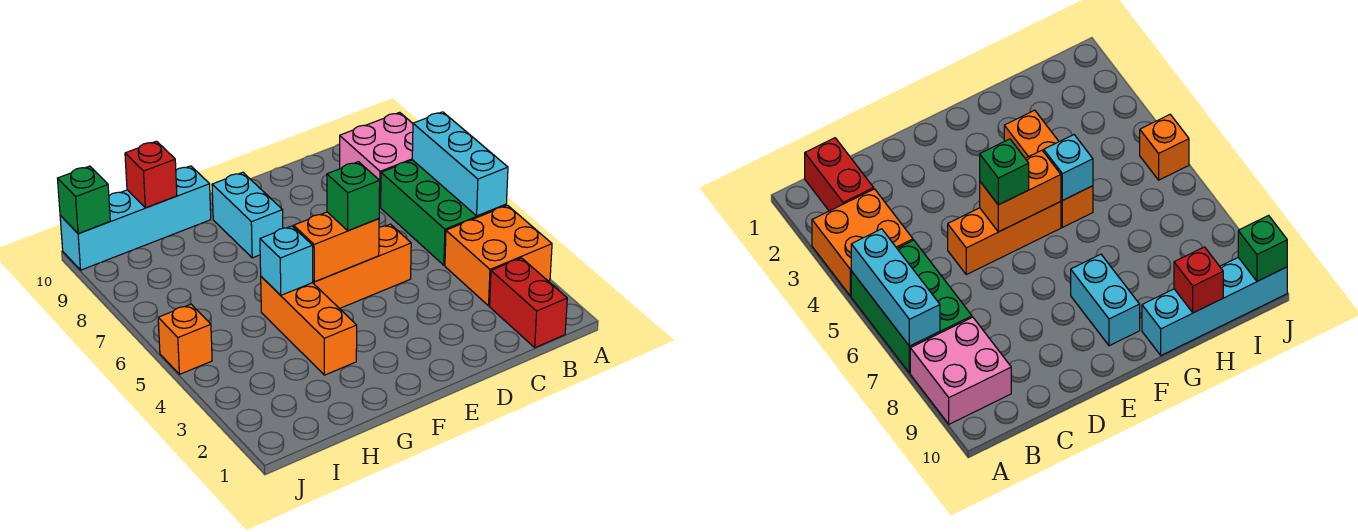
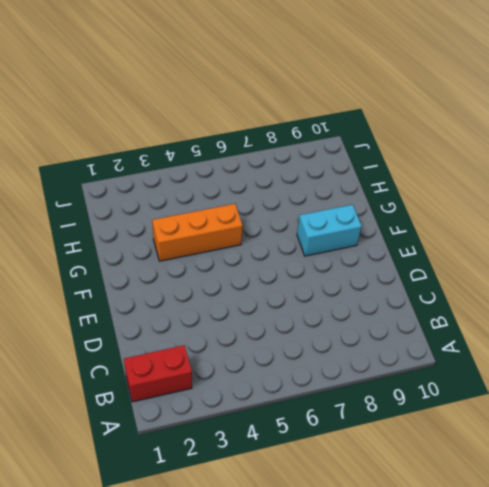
none -> orange brick A3:B4 level 1
none -> green brick A5:B7 level 1
none -> pink brick A8:B9 level 1

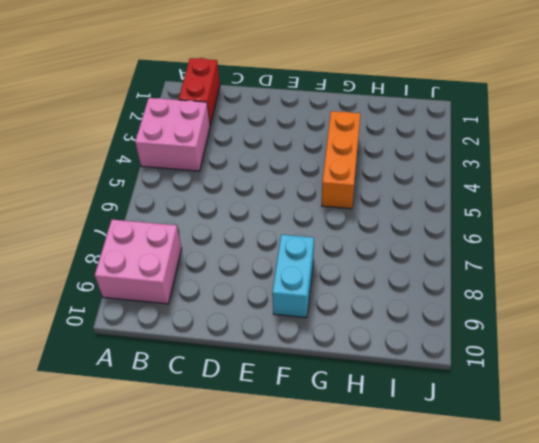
pink brick A3:B4 level 1 -> orange brick A3:B4 level 1
none -> green brick A5:B7 level 1
none -> orange brick D5:F5 level 1
none -> cyan brick G10:J10 level 1

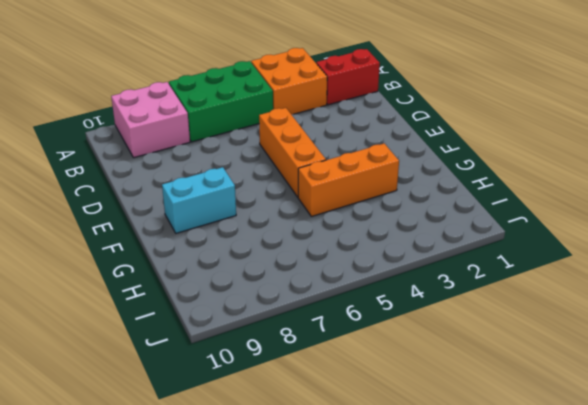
none -> cyan brick G10:J10 level 1
none -> orange brick J5 level 1
none -> cyan brick A5:A7 level 2

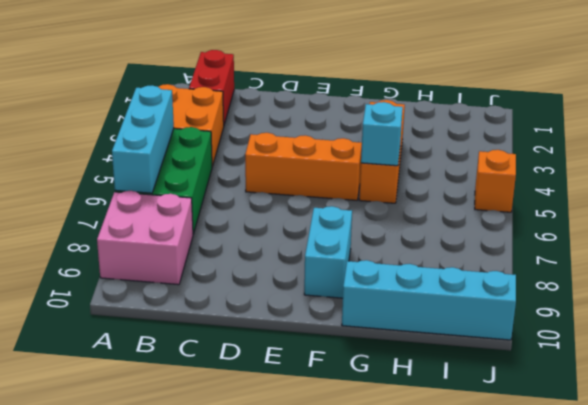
none -> orange brick E5:F5 level 2
none -> red brick H10 level 2
none -> green brick J10 level 2

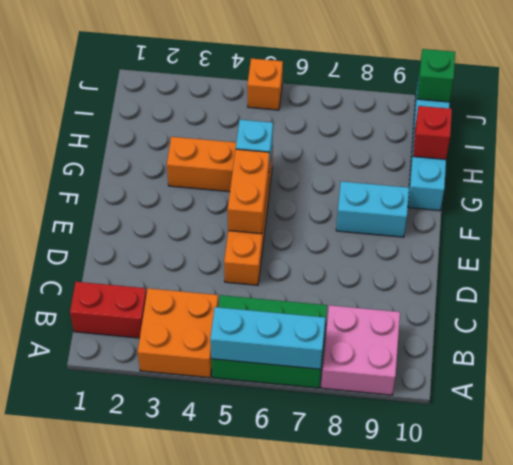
none -> green brick E5 level 3

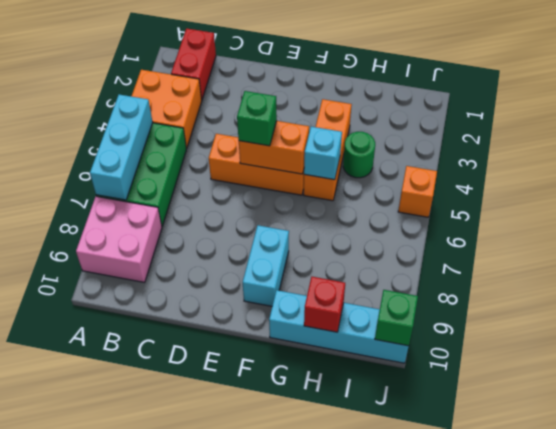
green round brick H4 level 1 -> none

